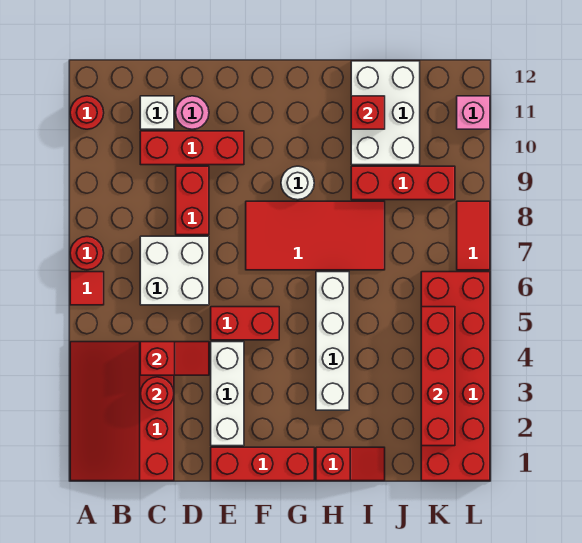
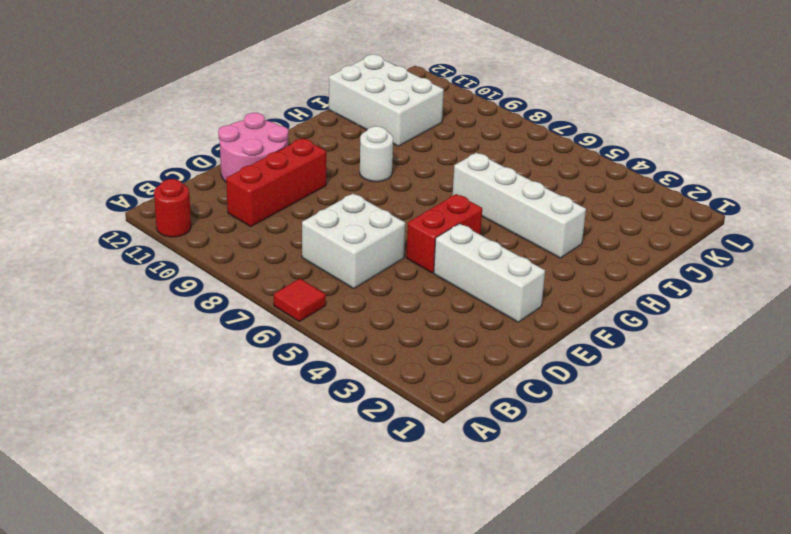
pink round brick D11:E12 level 1 -> pink round brick D11 level 1
none -> red slope A1:C4 level 1 top C
none -> red round brick A7 level 1
none -> white brick C11 level 1

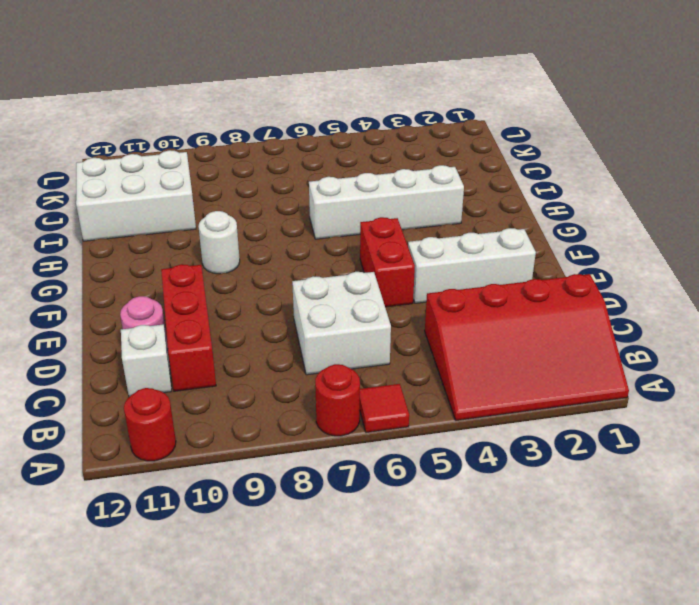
none -> red brick D8:D9 level 1
none -> red brick E1:G1 level 1
none -> red tile F7:I8 level 1

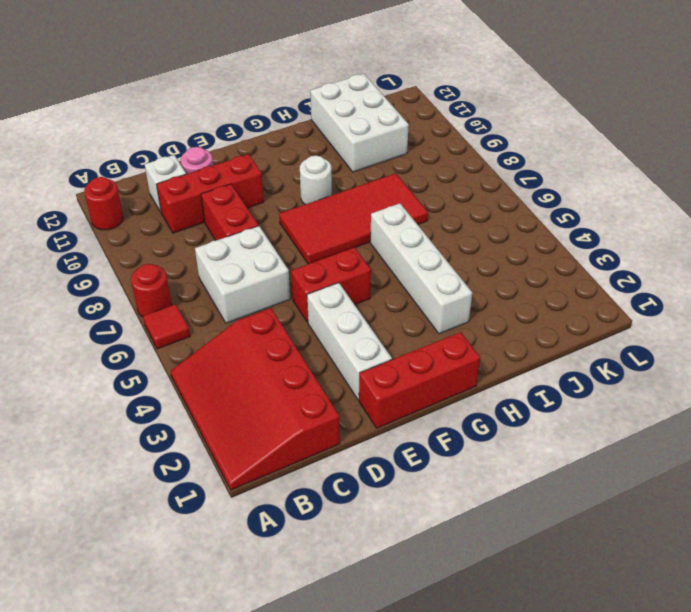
none -> red slope H1:I1 level 1 top H
none -> red brick I9:K9 level 1
none -> red brick K1:L6 level 1

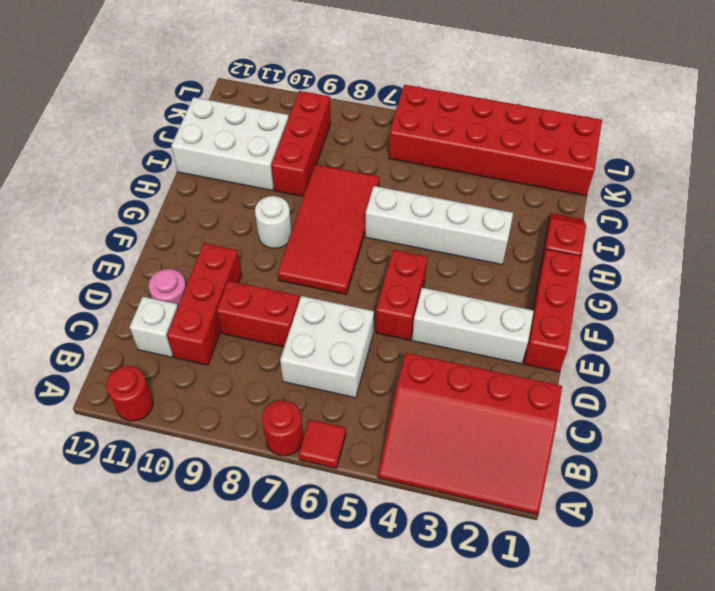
none -> red tile L7:L8 level 1
none -> pink brick L11 level 1
none -> red round brick C3 level 2

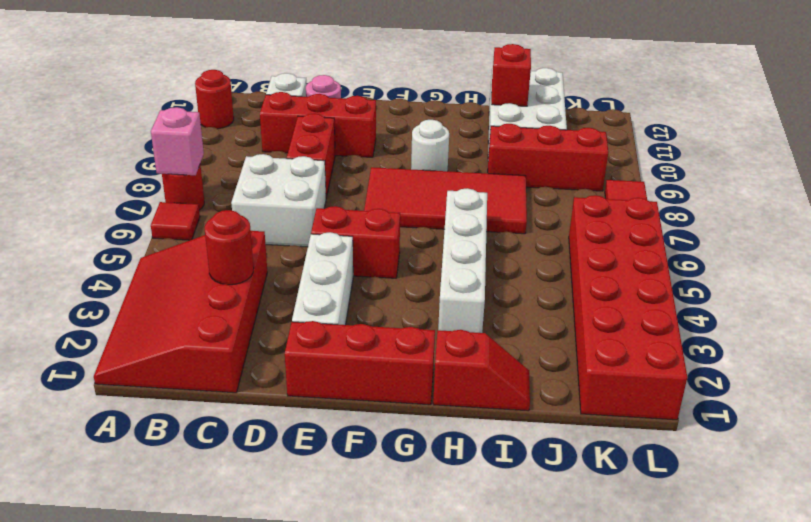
pink brick A7 level 2 -> pink brick L11 level 1
none -> red slope C4:D4 level 2 top C
none -> red brick K2:K5 level 2

